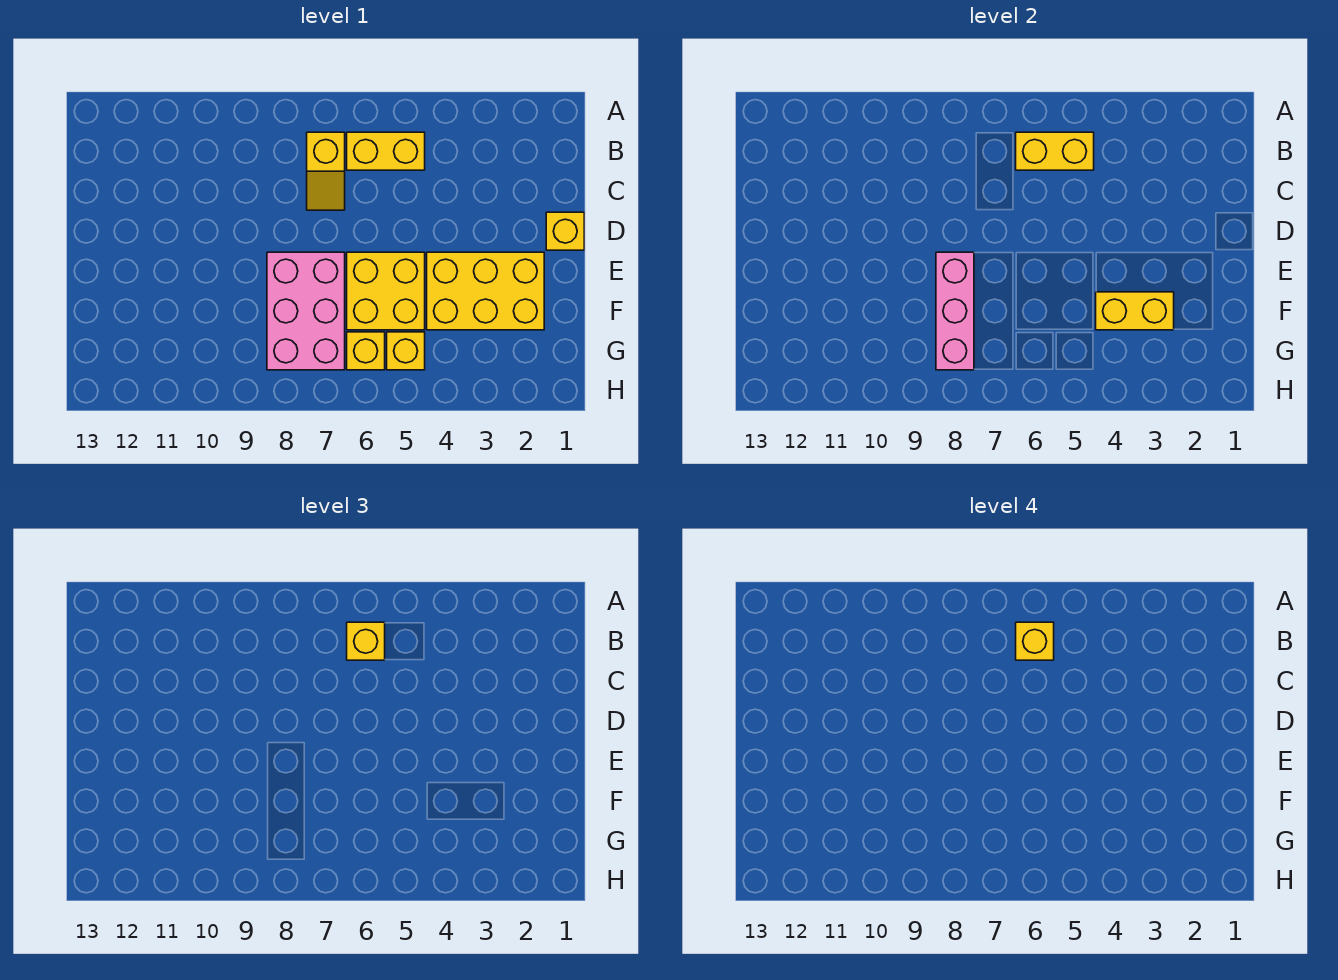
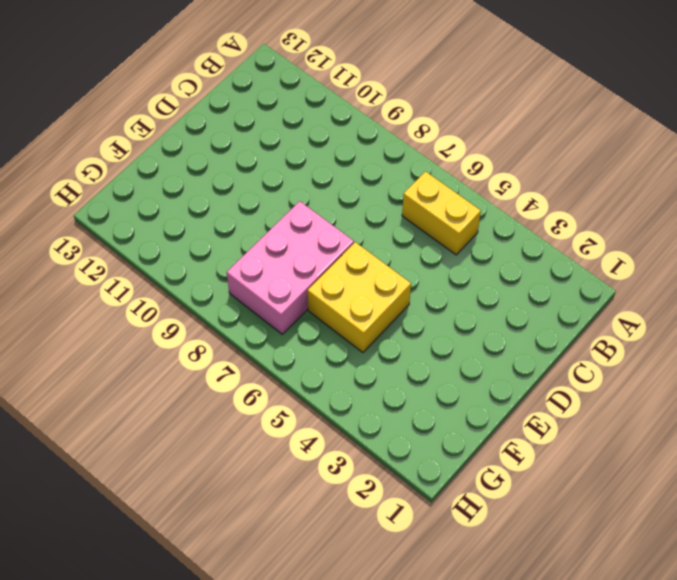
none -> yellow slope B7:C7 level 1 top B
none -> yellow brick D1 level 1
none -> yellow brick E2:F4 level 1

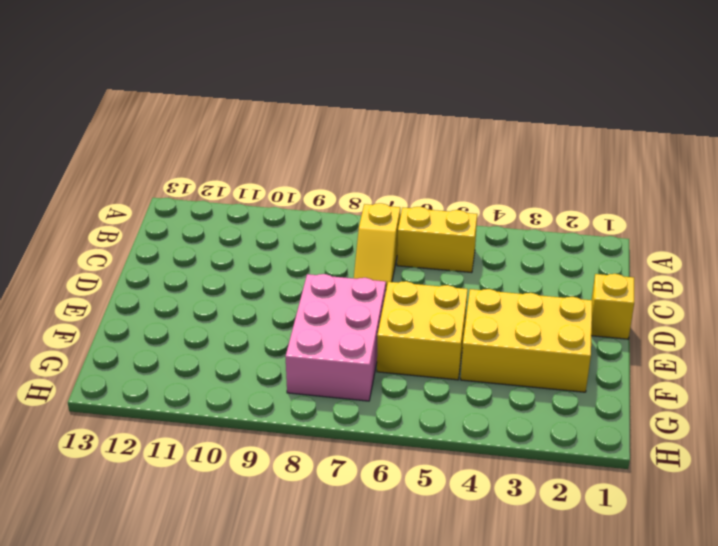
none -> yellow brick G5 level 1
none -> yellow brick G6 level 1
none -> yellow brick B5:B6 level 2

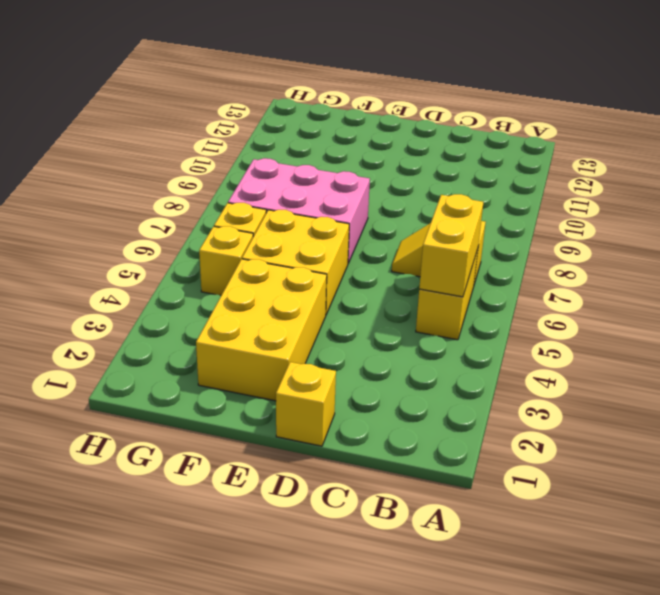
none -> pink brick E8:G8 level 2
none -> yellow brick F3:F4 level 2
none -> yellow brick B6 level 3

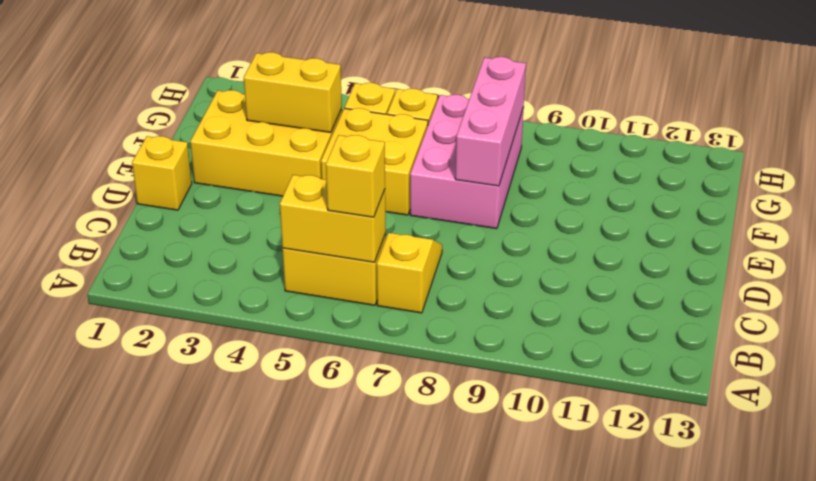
none -> yellow brick B6 level 4

